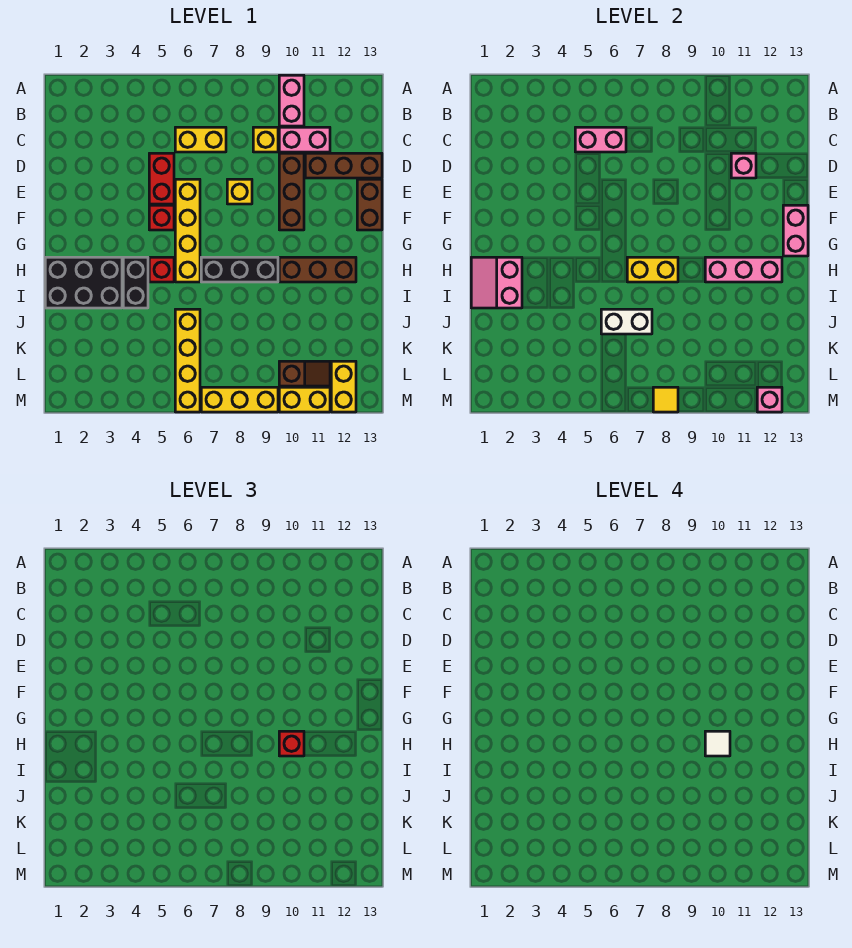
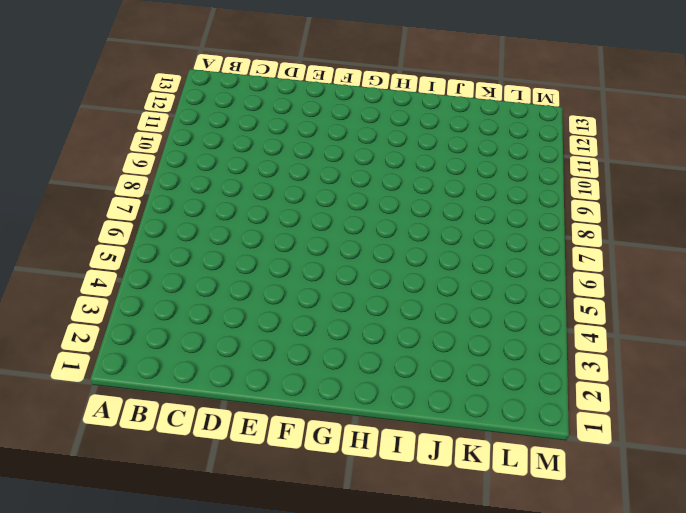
none -> pink brick A10:B10 level 1
none -> yellow brick C6:C7 level 1
none -> yellow brick C9 level 1
none -> pink brick C10:C11 level 1

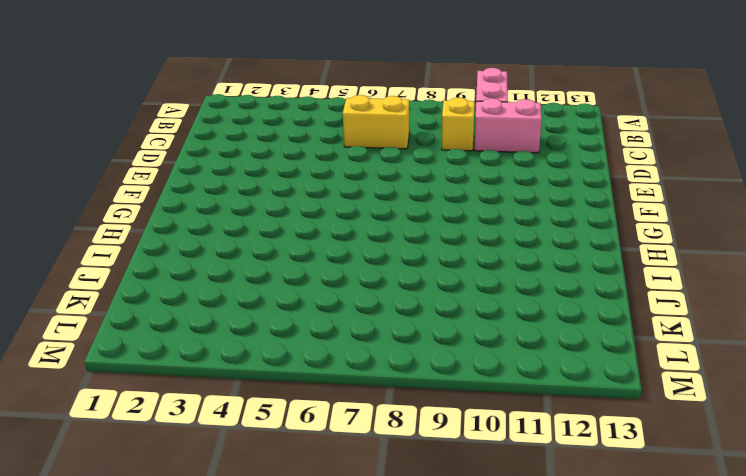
none -> red brick D5:E5 level 1
none -> brown brick D10:F10 level 1
none -> brown brick D11:D13 level 1
none -> yellow brick E6:H6 level 1

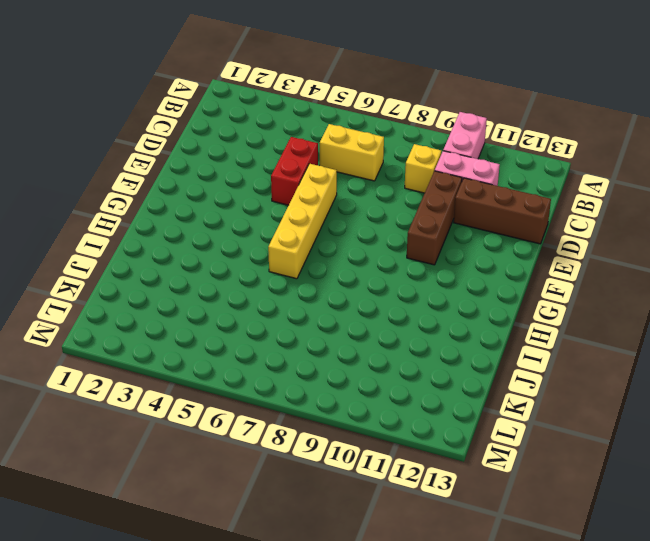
none -> yellow brick E8 level 1
none -> brown brick E13:F13 level 1
none -> red brick F5 level 1
none -> black brick H1:I3 level 1

